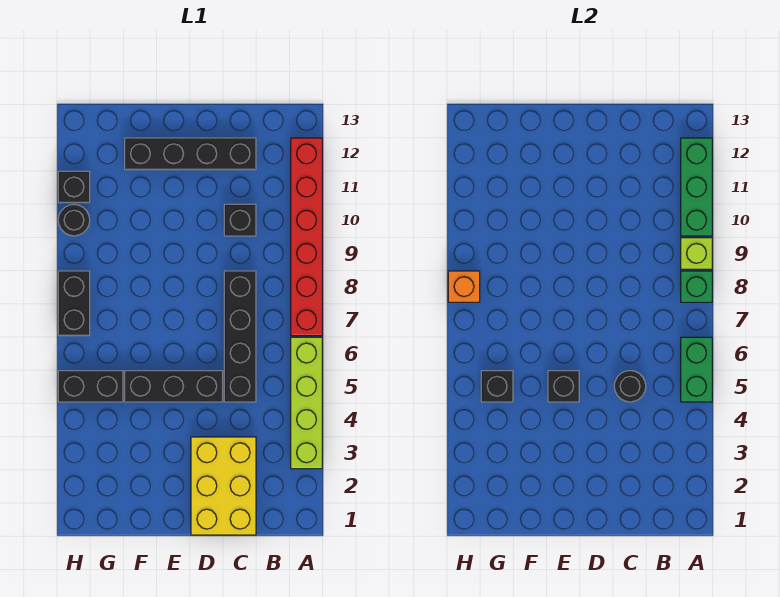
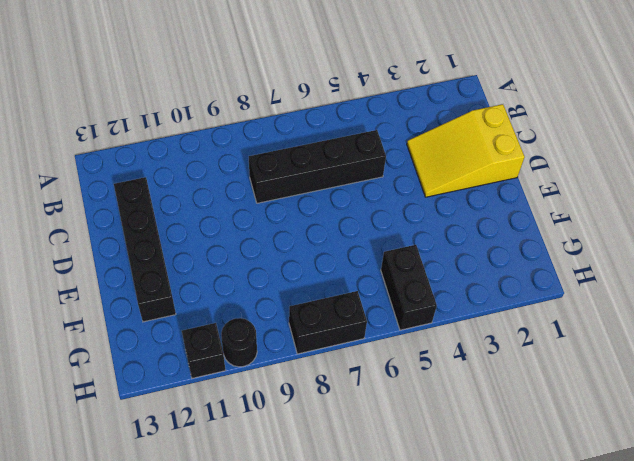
yellow slope C1:D3 level 1 top 1 -> yellow brick C1:D3 level 1
none -> lime brick A3:A6 level 1
none -> red brick A7:A12 level 1
none -> black brick C10 level 1

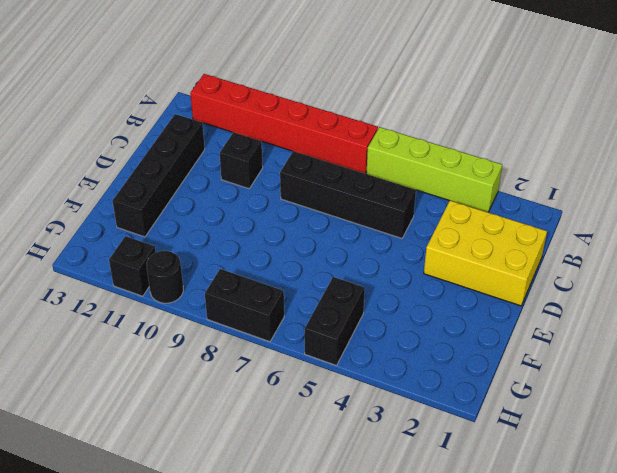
none -> black brick D5:F5 level 1
none -> green brick A5:A6 level 2
none -> green brick A8 level 2

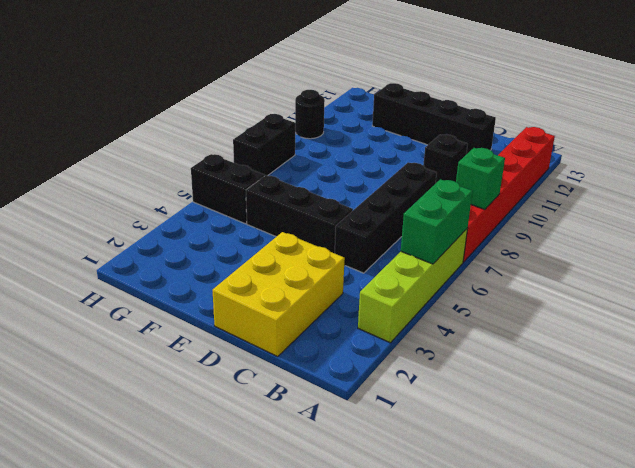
none -> black brick H11 level 1
none -> lime brick A9 level 2
none -> green brick A10:A12 level 2

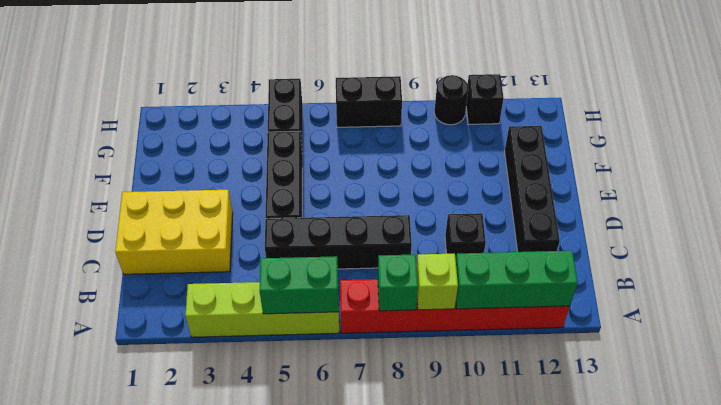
none -> black round brick C5 level 2
none -> black brick E5 level 2
none -> black brick G5 level 2

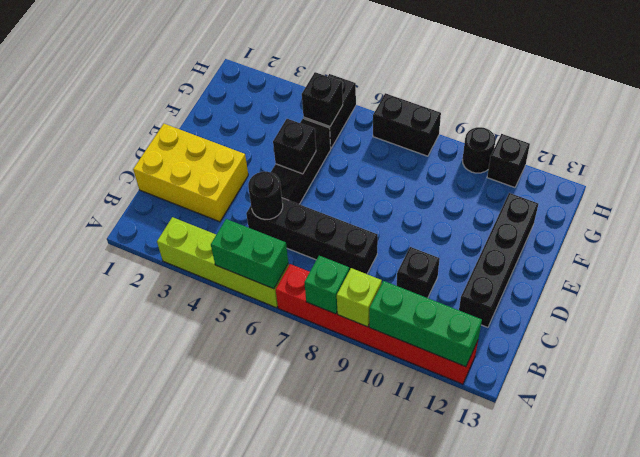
none -> orange brick H8 level 2

